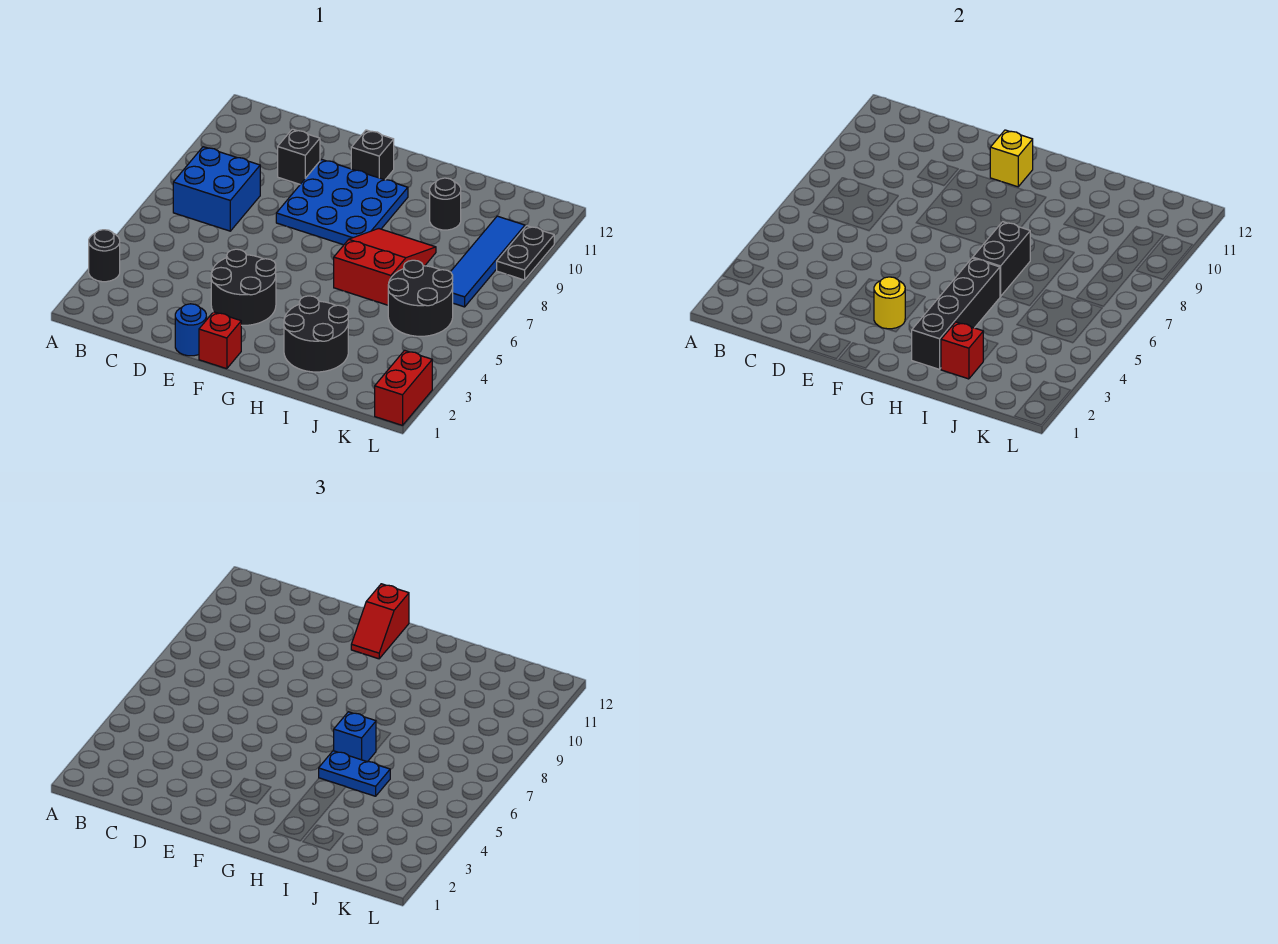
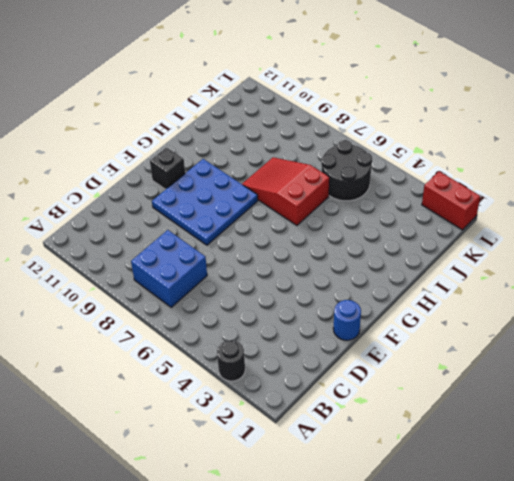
none -> black brick D10 level 1
none -> black round brick E3:F4 level 1
none -> red brick F1 level 1

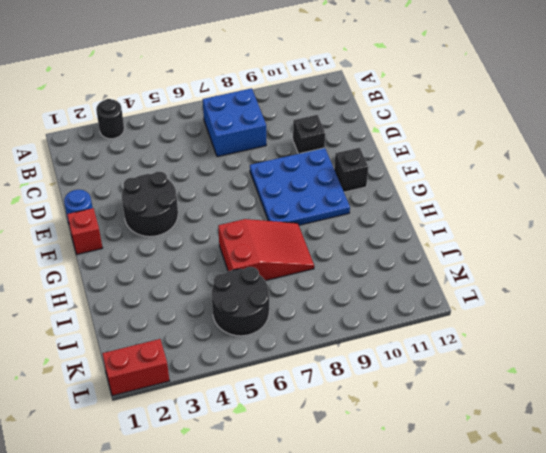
none -> black round brick H2:I3 level 1
none -> black round brick I10 level 1
none -> blue tile K7:K10 level 1

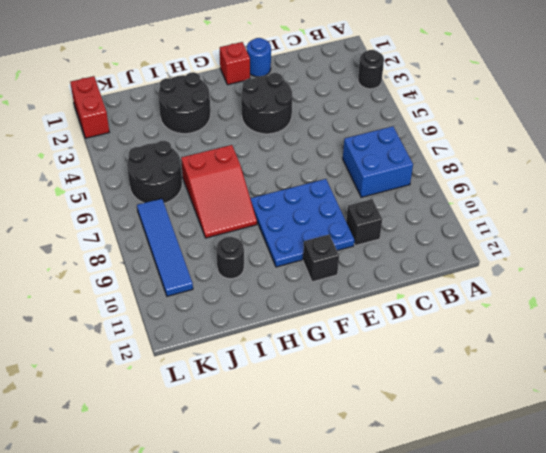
none -> black plate L9:L10 level 1
none -> yellow round brick F3 level 2
none -> yellow brick F11 level 2

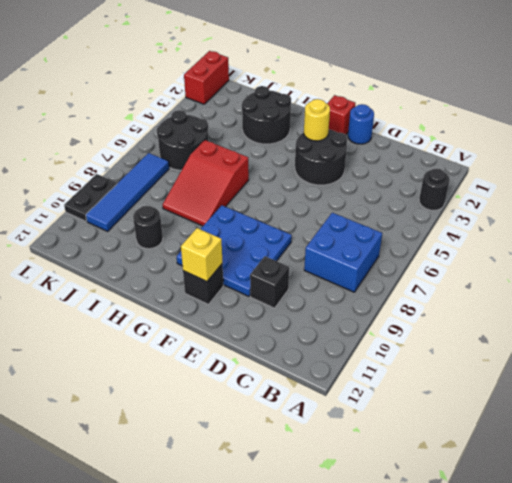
none -> black brick H2:H5 level 2
none -> black brick H6:H7 level 2
none -> red brick I2 level 2

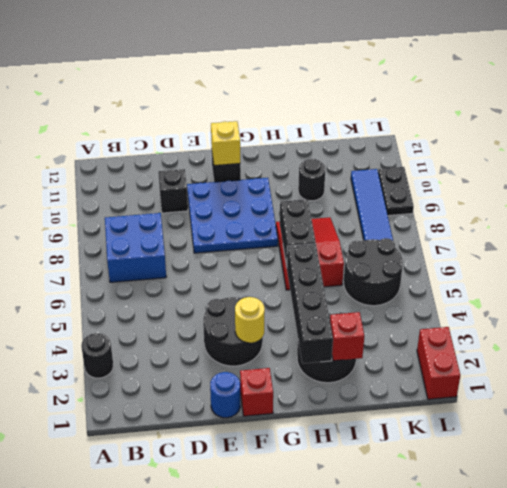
none -> red slope F11:F12 level 3 top 12
none -> blue plate H5:I5 level 3
none -> blue brick H6 level 3

